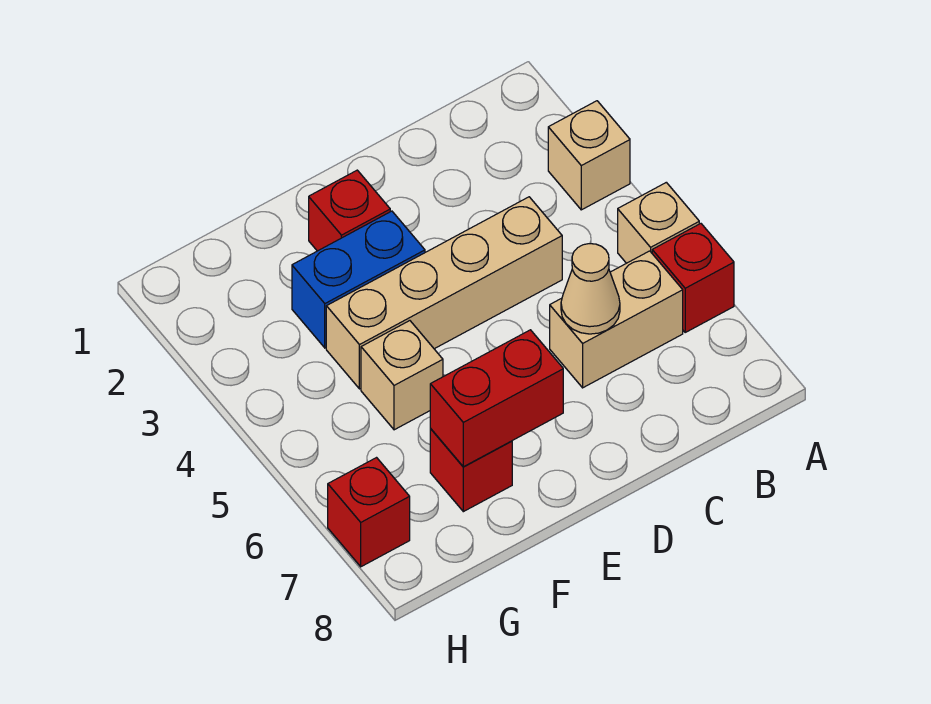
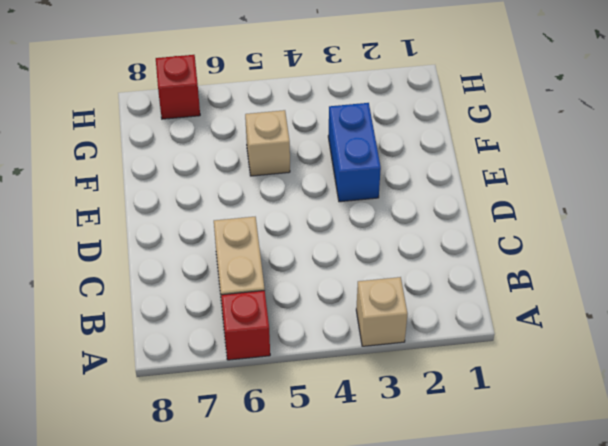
none -> tan brick A5 level 1
none -> tan brick C4:F4 level 1
none -> red brick E2 level 1

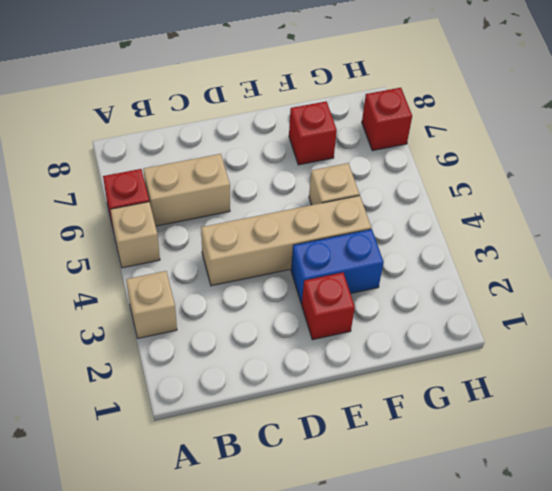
none -> tan cone C6 level 2
none -> red brick E7:F7 level 2

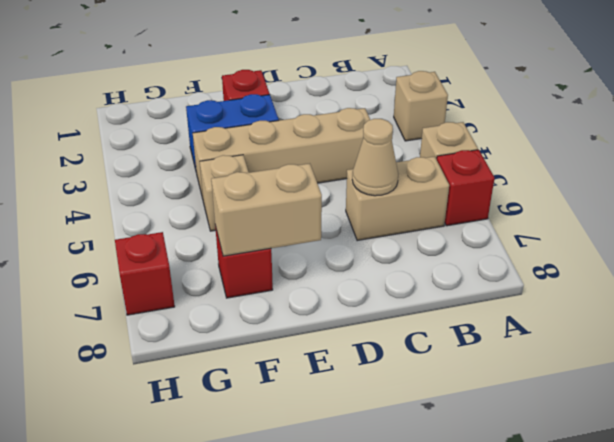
tan brick E7:F7 level 2 -> red brick E7:F7 level 2

